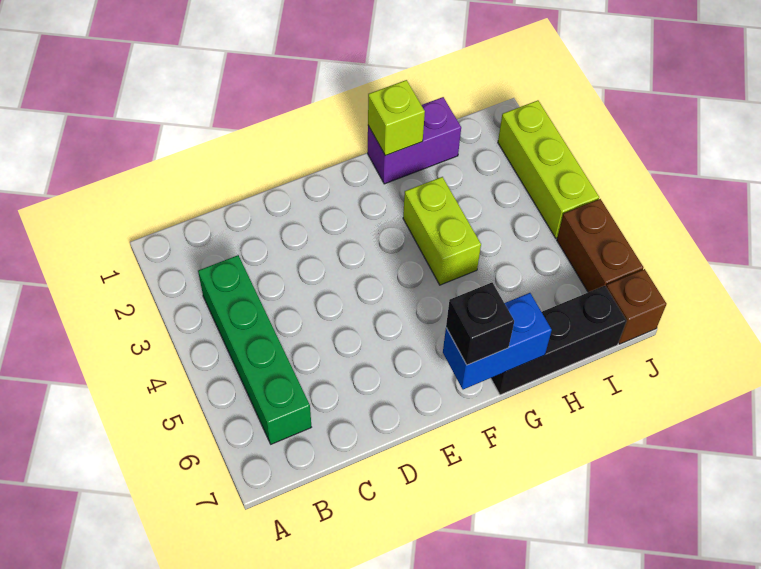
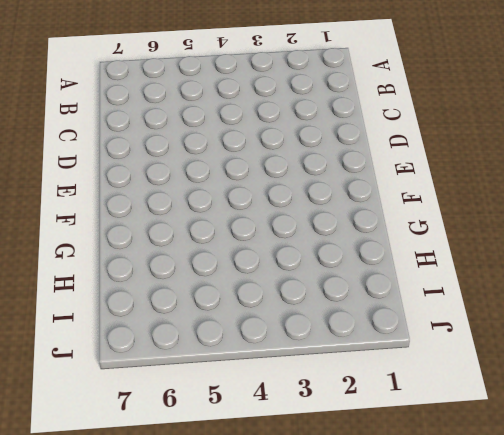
none -> green brick B3:B6 level 1
none -> purple brick G1:H1 level 1

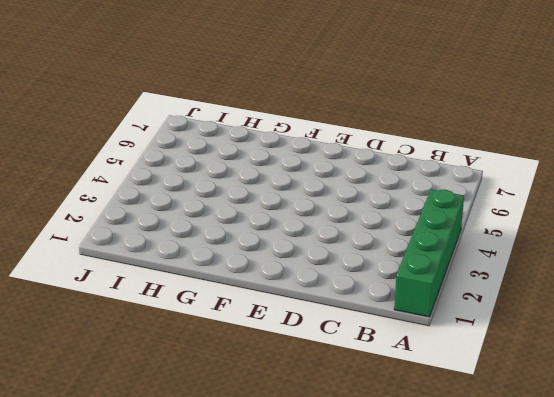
green brick A1:A4 level 1 -> green brick B3:B6 level 1
none -> purple brick G1:H1 level 1
none -> lime brick G3:G4 level 1

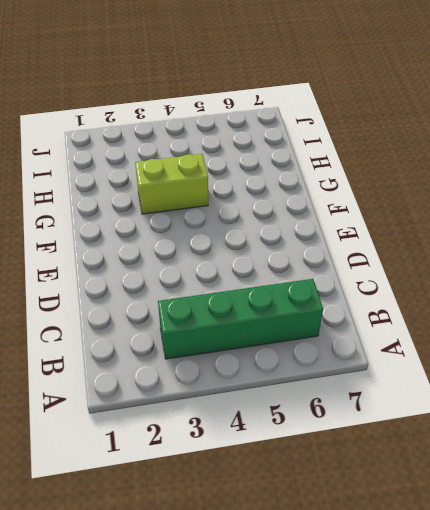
none -> purple brick G1:H1 level 1
none -> black brick G7:I7 level 1

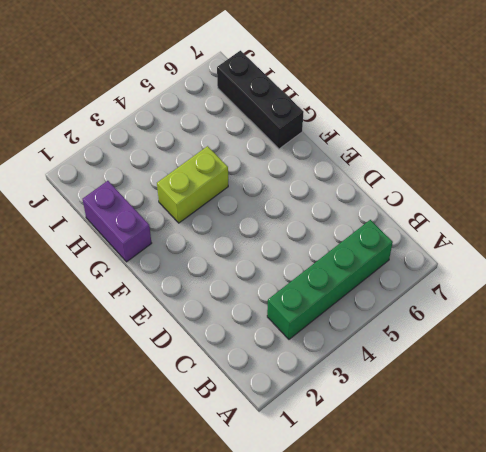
none -> lime brick J2:J4 level 1
none -> brown brick J5:J6 level 1

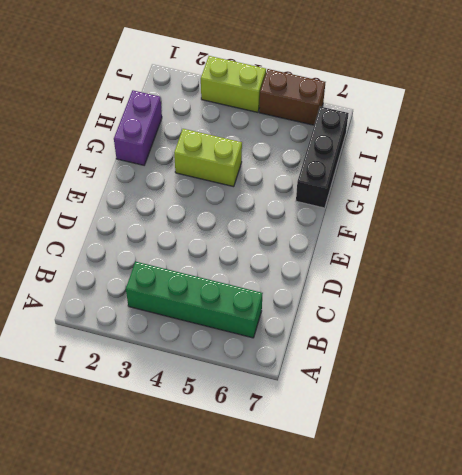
lime brick J3:J4 level 1 -> lime brick J2:J4 level 1
none -> brown brick J7 level 1
none -> blue brick F7:G7 level 2

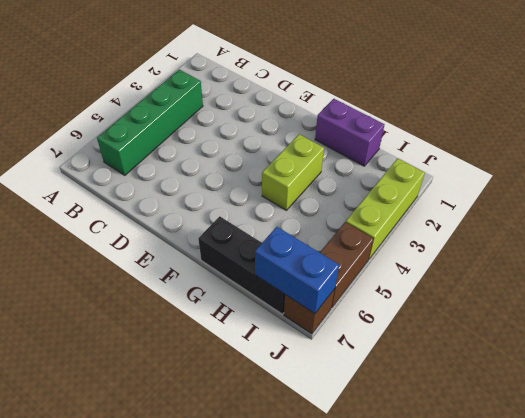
blue brick I7:J7 level 2 -> blue brick F7:G7 level 2
none -> lime brick G1 level 2
none -> black brick F7 level 3

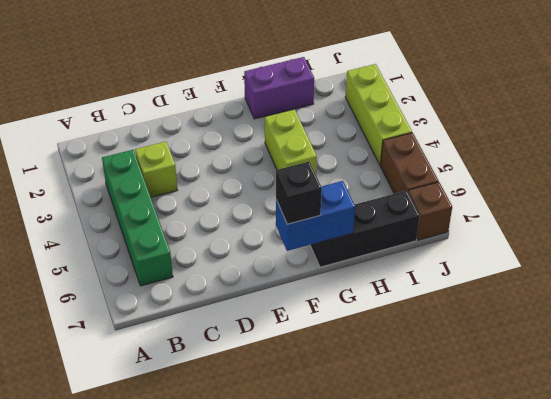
lime brick C3 level 1 -> lime brick G1 level 2

